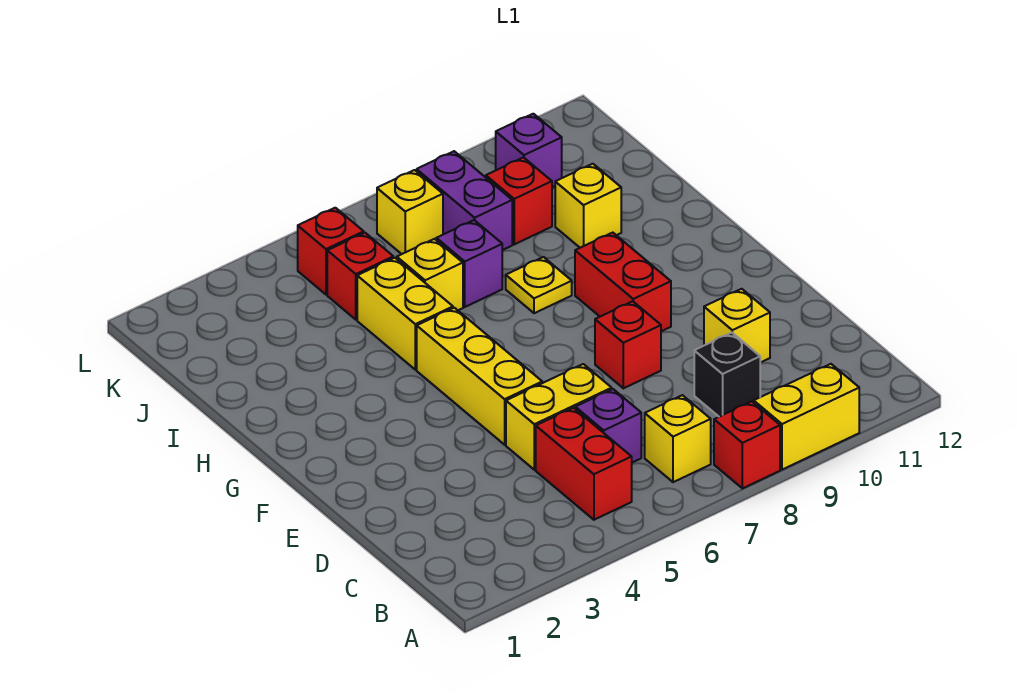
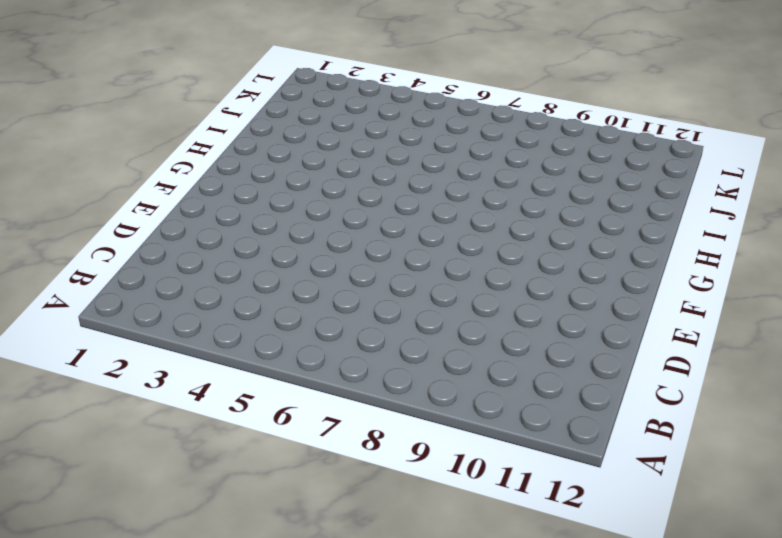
none -> red brick A8 level 1
none -> yellow brick A9:A10 level 1
none -> red brick B5:C5 level 1

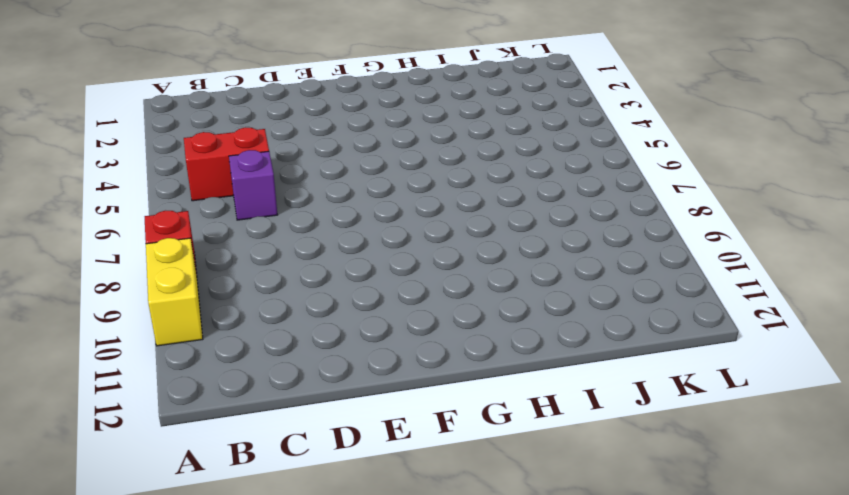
none -> yellow brick B7 level 1
none -> black brick C9 level 1
none -> yellow brick D5:D6 level 1

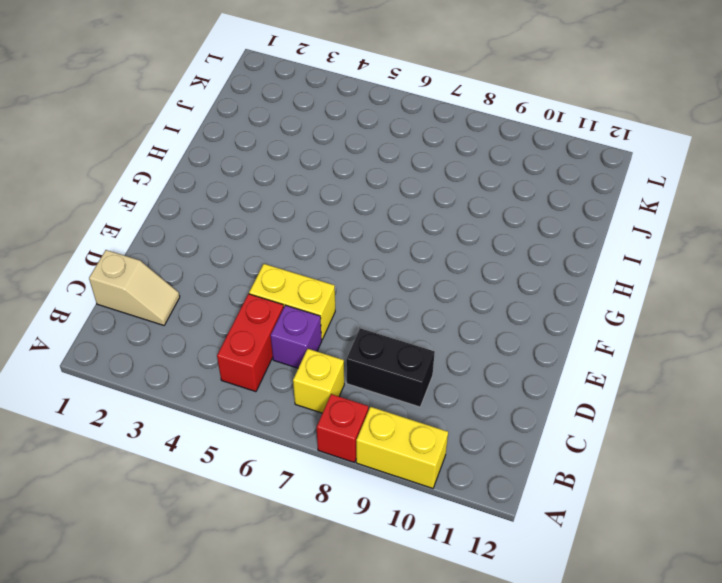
tan slope C1:C2 level 1 top 1 -> none
black brick C8:C9 level 1 -> black brick C9 level 1
none -> yellow brick D10 level 1
none -> yellow brick E5:G5 level 1
none -> red brick E8 level 1

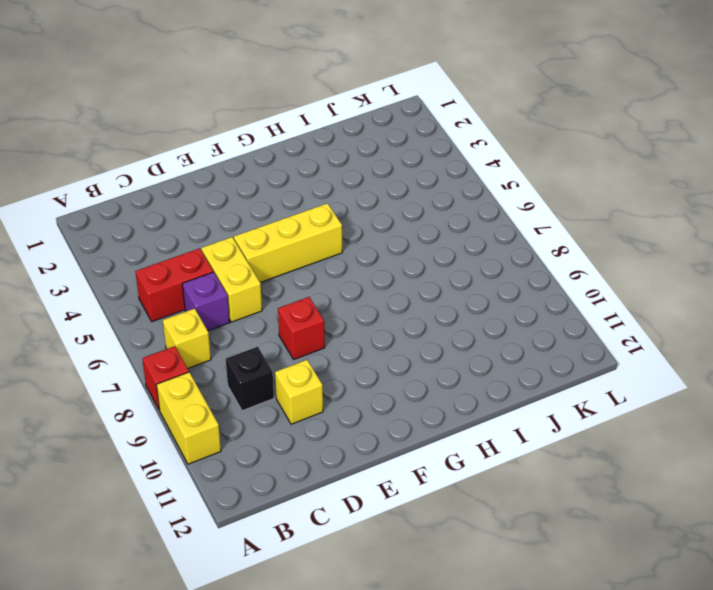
none -> red brick F9:G9 level 1
none -> yellow brick H5:I5 level 1
none -> yellow plate H8 level 1

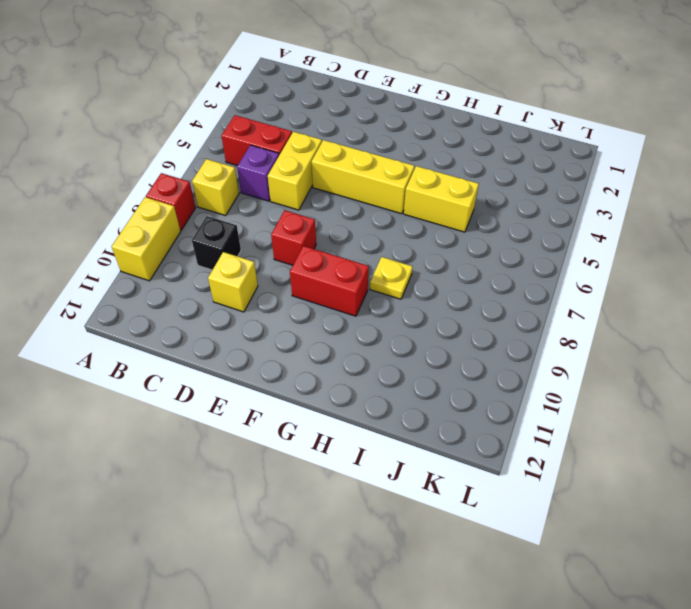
none -> yellow brick I6 level 1
none -> purple brick I7 level 1
none -> yellow brick I10 level 1

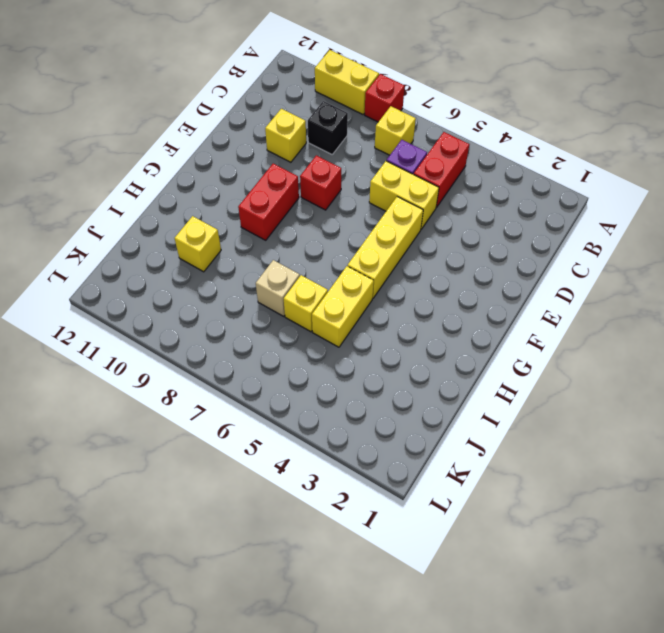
tan brick I7 level 1 -> purple brick I7 level 1
none -> yellow plate H8 level 1
none -> red brick J5 level 1
none -> purple brick J8:K8 level 1

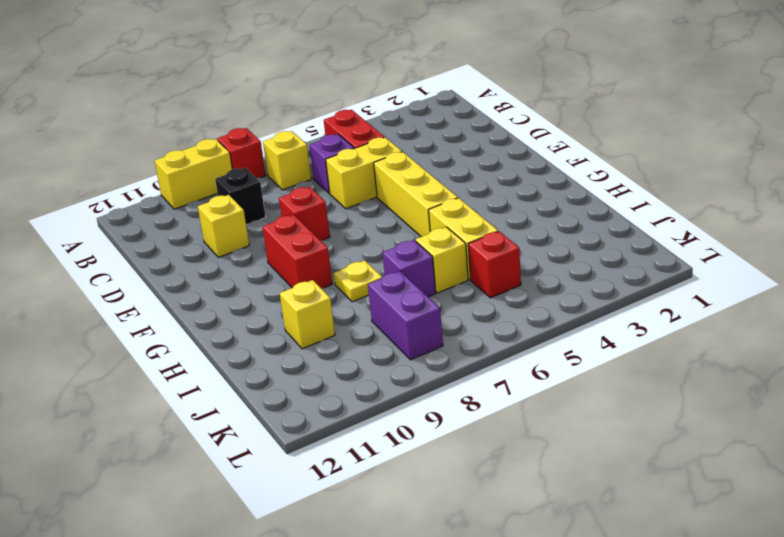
none -> red brick J9 level 1
none -> red brick K5 level 1
none -> yellow brick K7 level 1

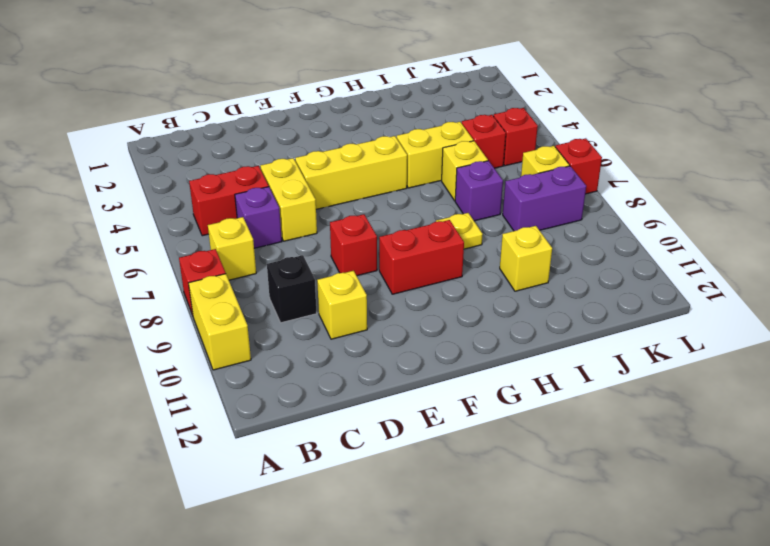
red brick L7 level 1 -> red brick J9 level 1
none -> purple brick K10 level 1

